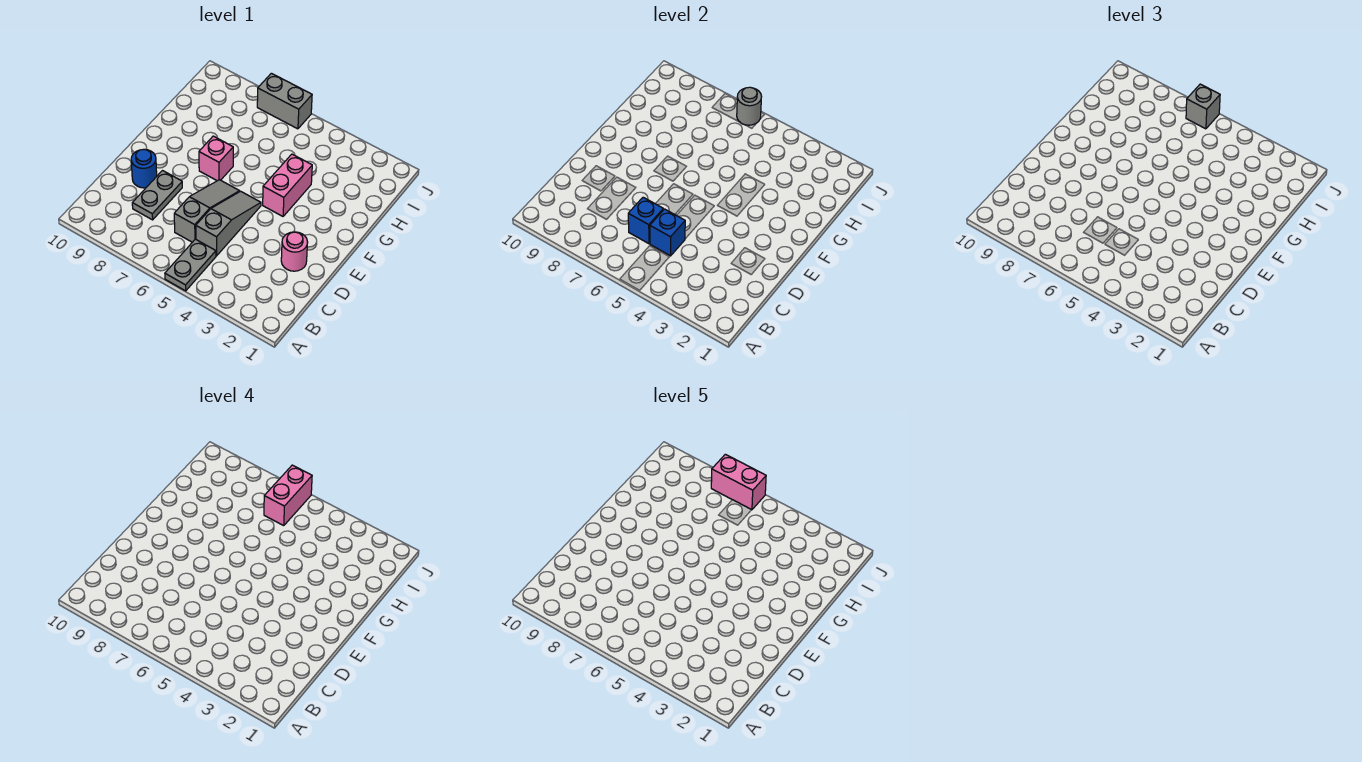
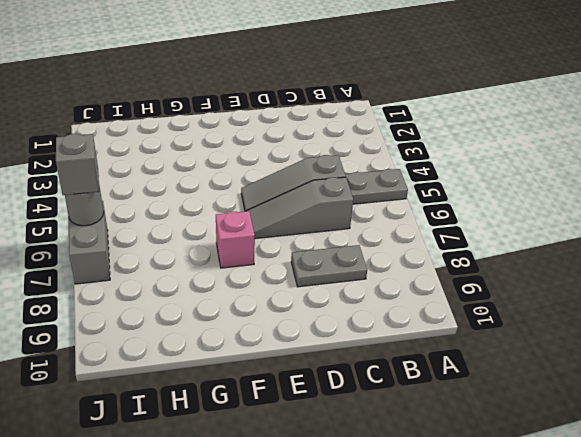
none -> pink round brick D2 level 1
none -> blue round brick D9 level 1
none -> pink brick F4:G4 level 1

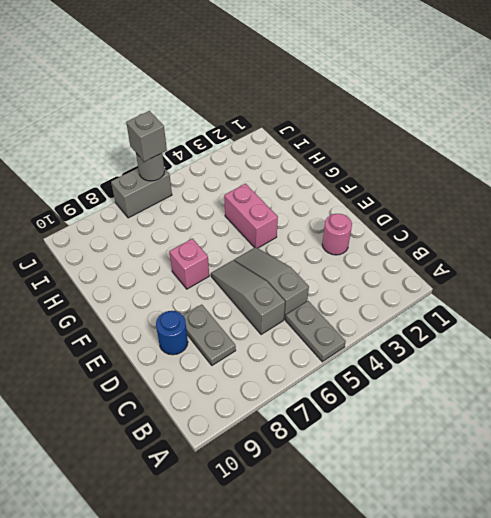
none -> blue brick C5 level 2
none -> blue brick C6 level 2
none -> pink brick I6:J6 level 4

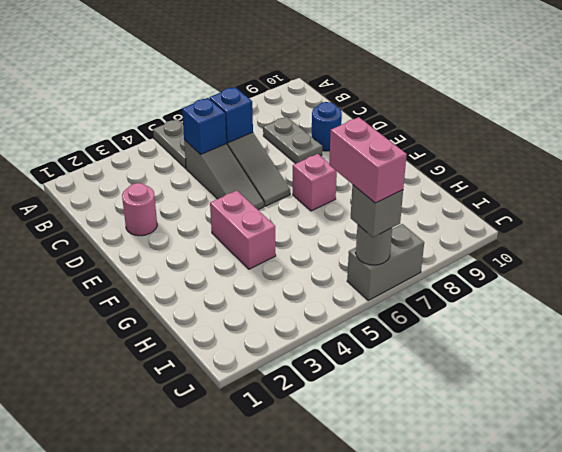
none -> pink brick J6:J7 level 5

